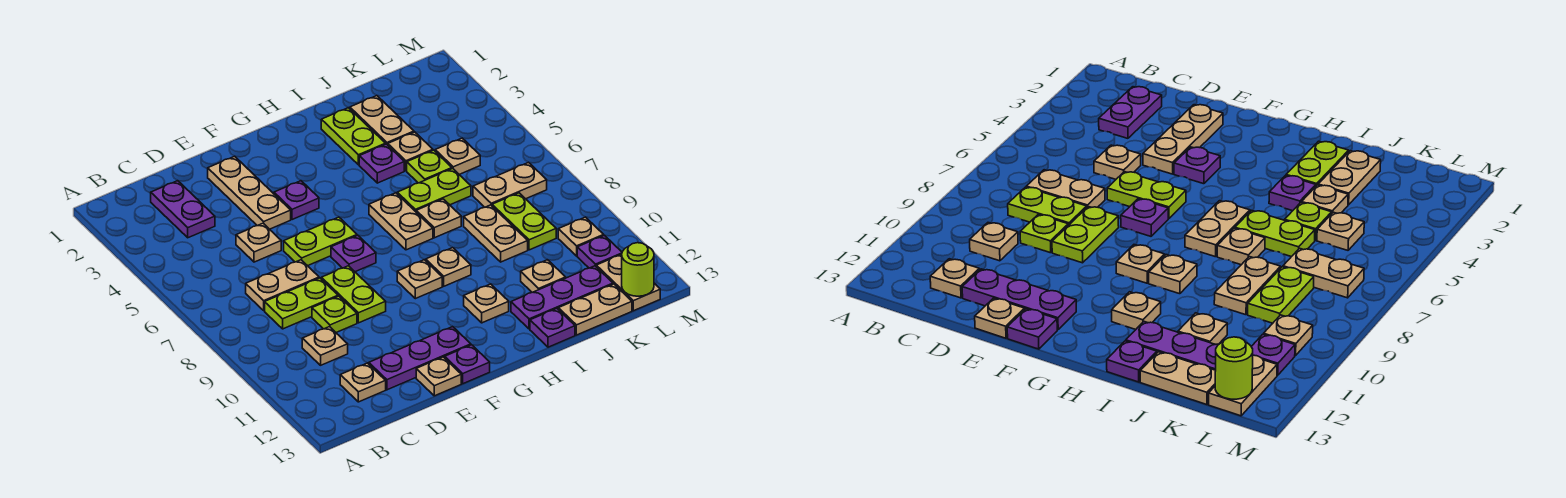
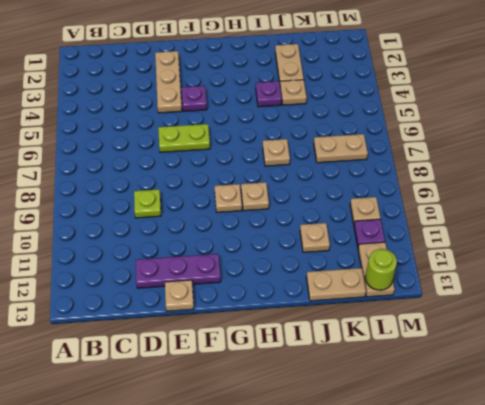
none -> purple plate C2:C3 level 1
none -> tan plate C7:D7 level 1
none -> lime plate C8:D8 level 1
none -> tan plate C10 level 1

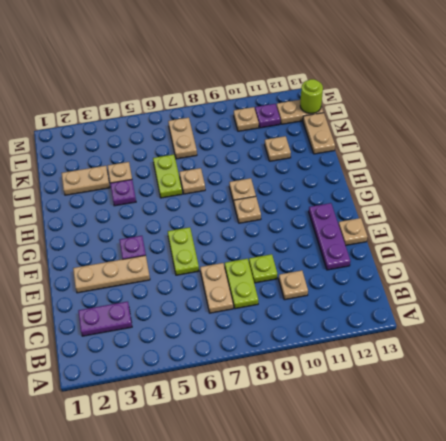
none -> tan plate C12 level 1
none -> tan plate D5 level 1
none -> lime plate E8:E9 level 1
none -> purple plate F7 level 1

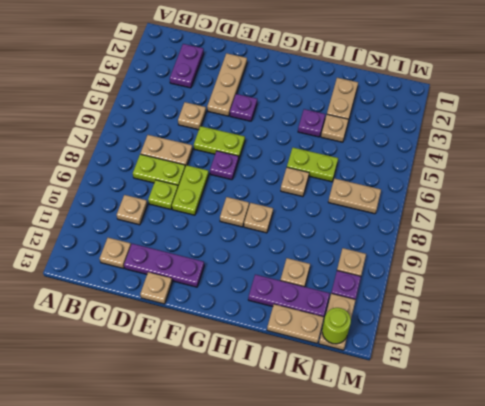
none -> purple plate F13 level 1
none -> tan plate H6:H7 level 1
none -> tan plate H11 level 1
none -> lime plate I2:I3 level 1

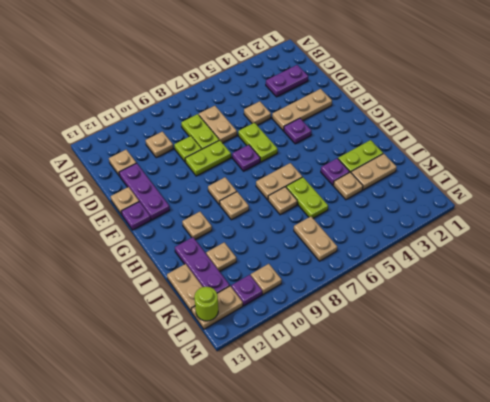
none -> purple plate I13 level 1
none -> lime plate J5 level 1
none -> tan plate J8:J9 level 1
none -> tan plate K5 level 1

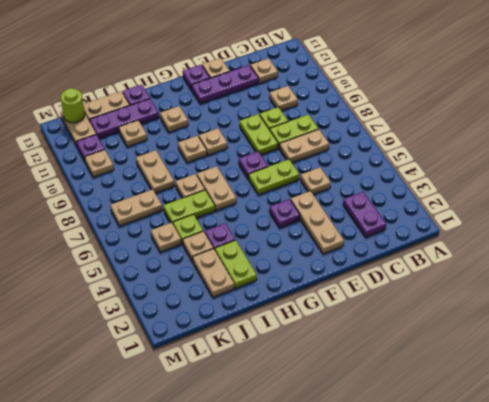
none -> lime plate K8:K9 level 1

